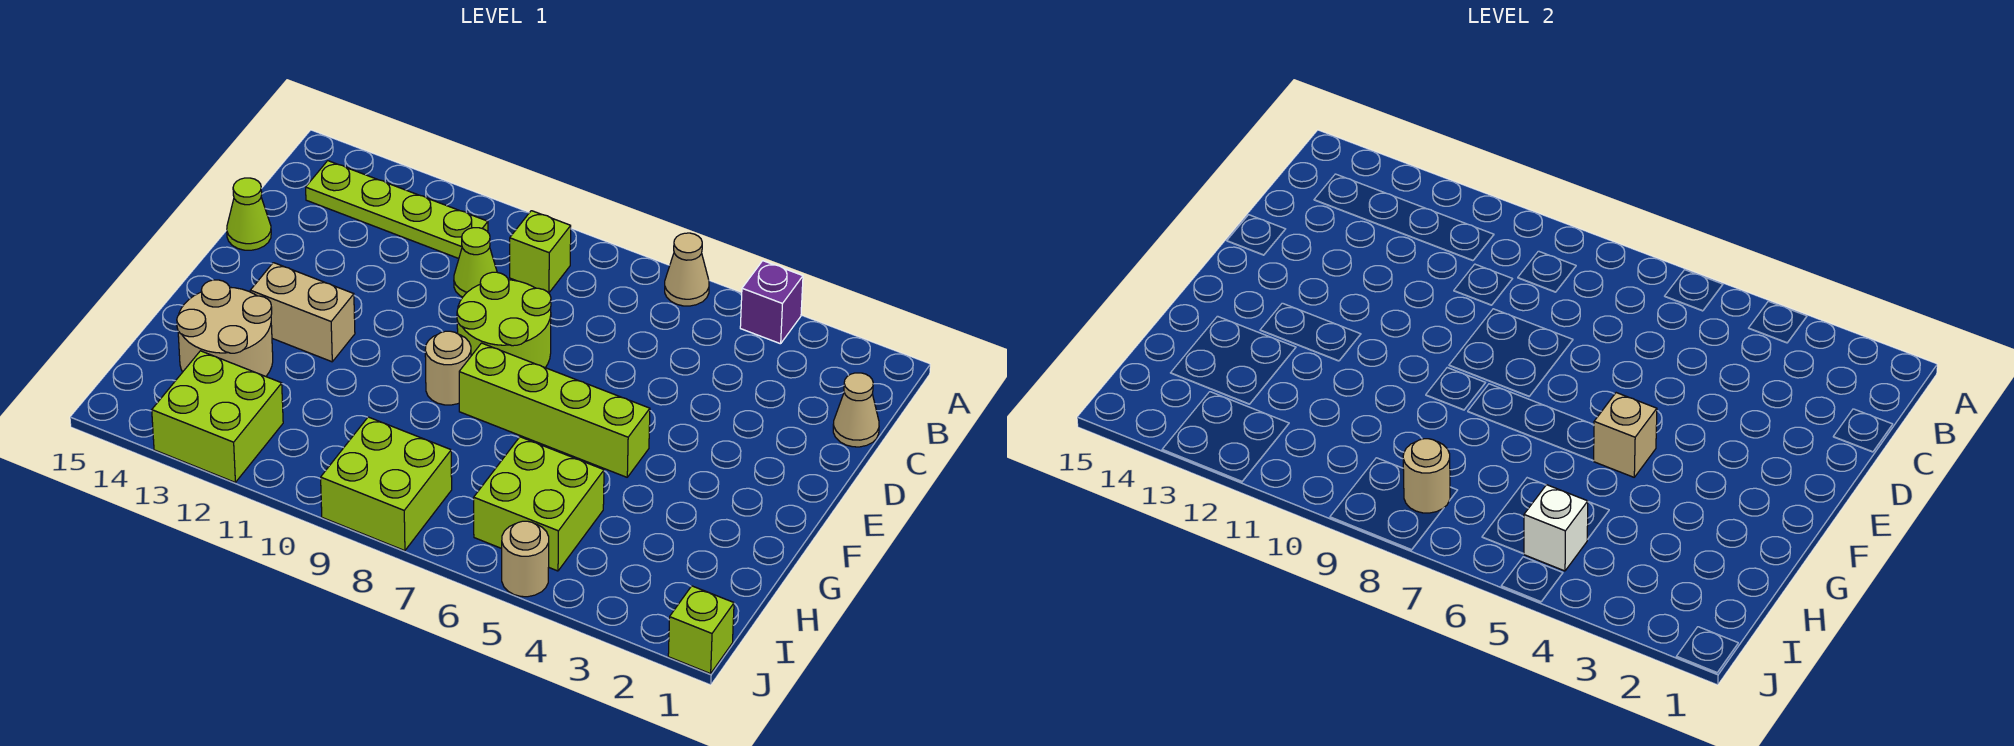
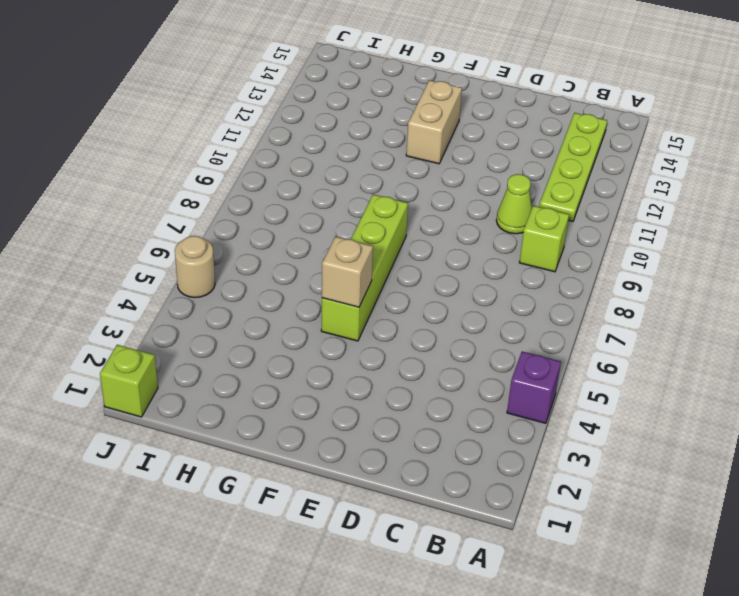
none -> tan cone A6 level 1
none -> tan cone C1 level 1
none -> lime round brick D8:E9 level 1

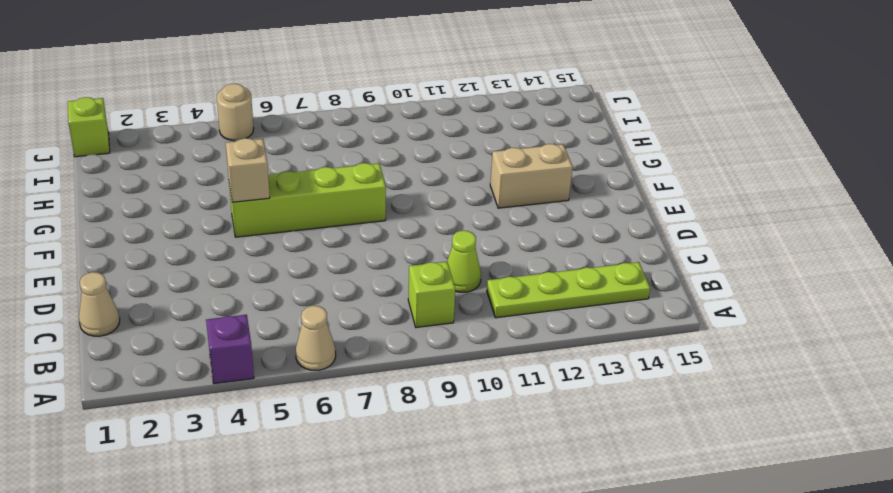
none -> lime round brick D8:E9 level 1
none -> lime cone D15 level 1
none -> tan round brick F9 level 1

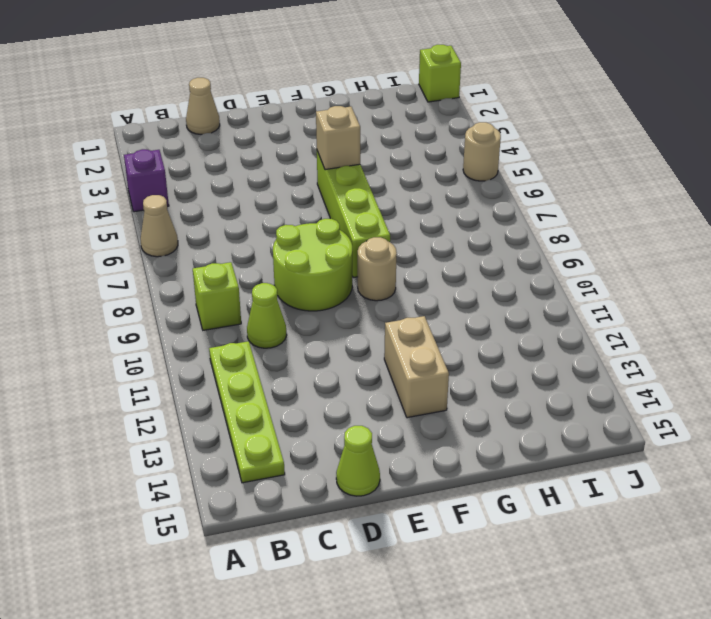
none -> tan round brick G13:H14 level 1
none -> lime brick H5:I6 level 1
none -> lime brick I8:J9 level 1

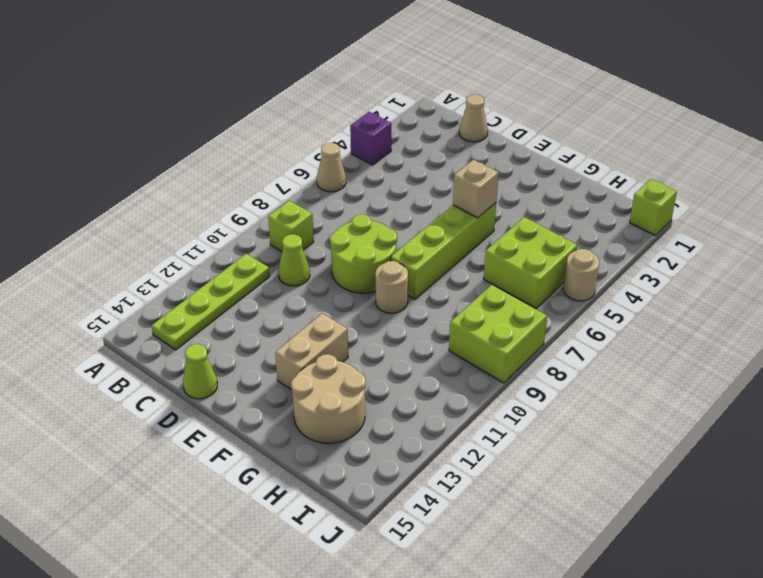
none -> lime brick I12:J13 level 1
none -> white brick I5 level 2
none -> tan round brick I8 level 2

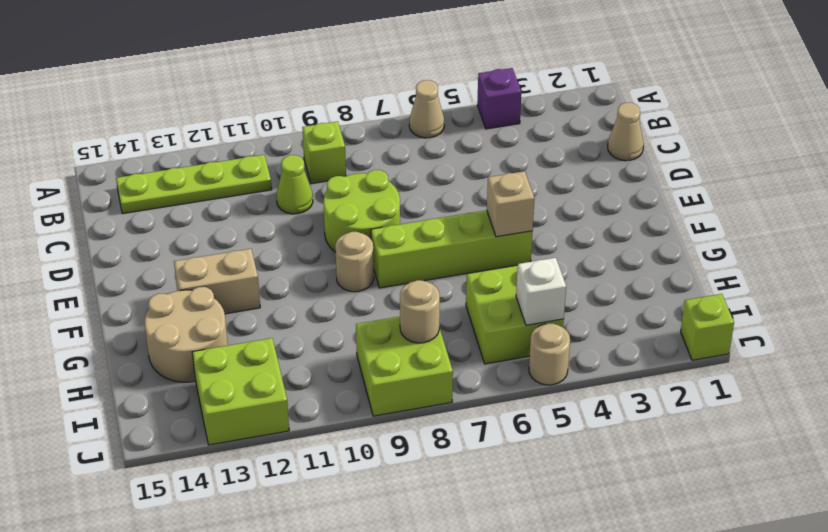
none -> lime cone D15 level 1

